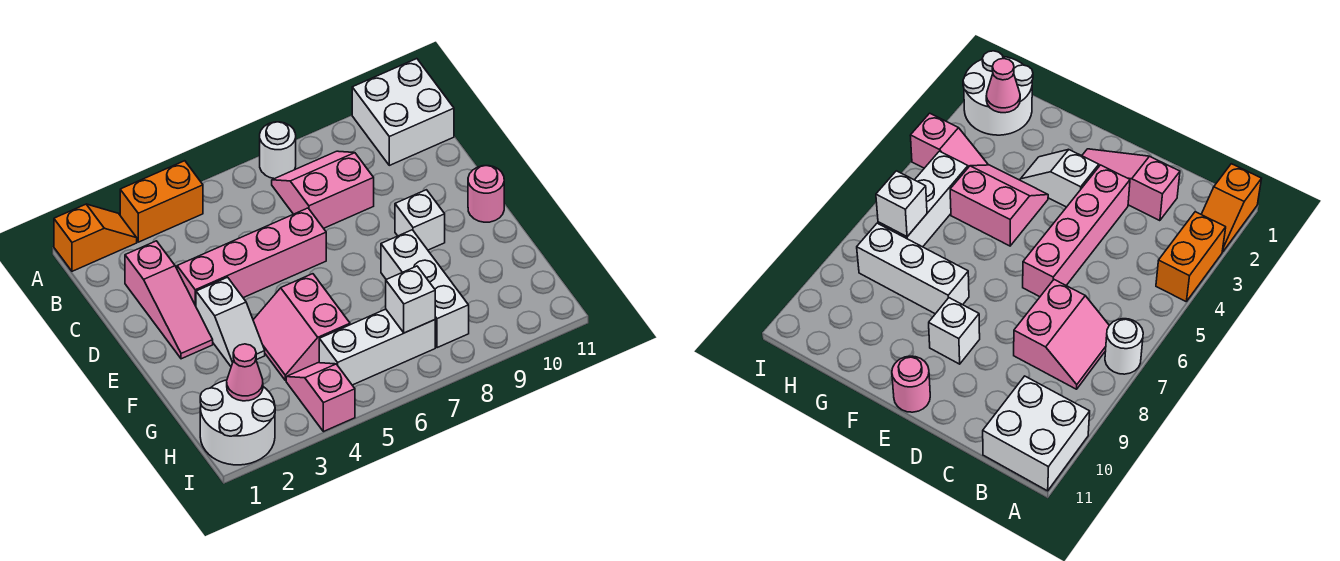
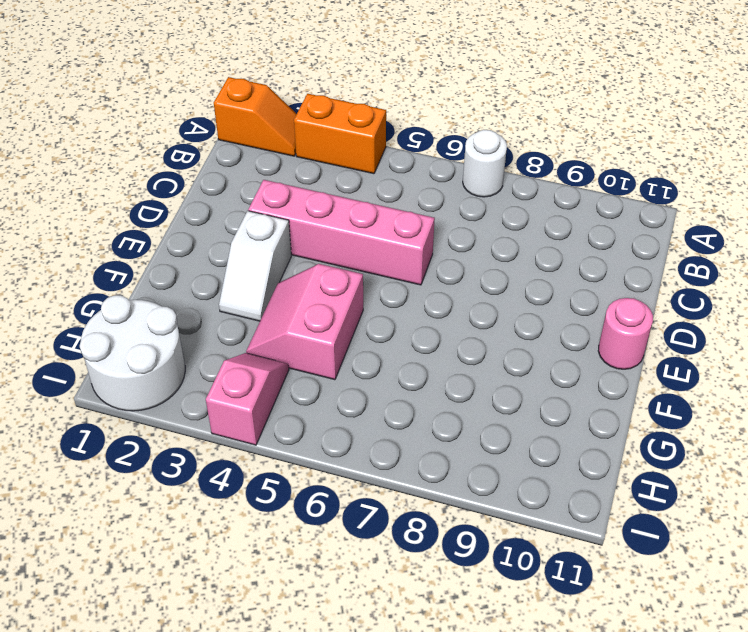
none -> white brick A10:B11 level 1
none -> pink slope B7:C8 level 1 top C
none -> pink slope C2:E2 level 1 top C

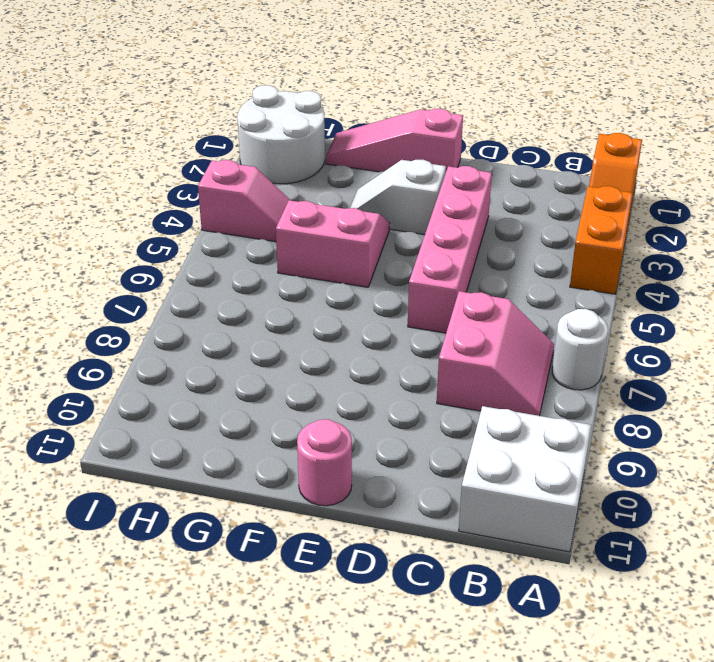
pink slope E1:G1 level 1 top E -> pink slope C2:E2 level 1 top C
none -> white brick E9 level 1
none -> white brick F8:H8 level 1
none -> white brick H5:H7 level 1

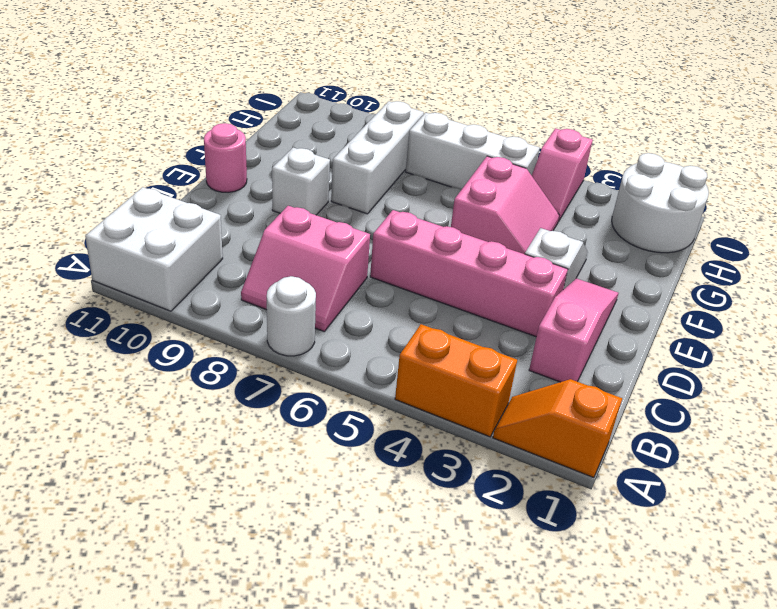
none -> pink cone H2 level 2
none -> white brick H7 level 2

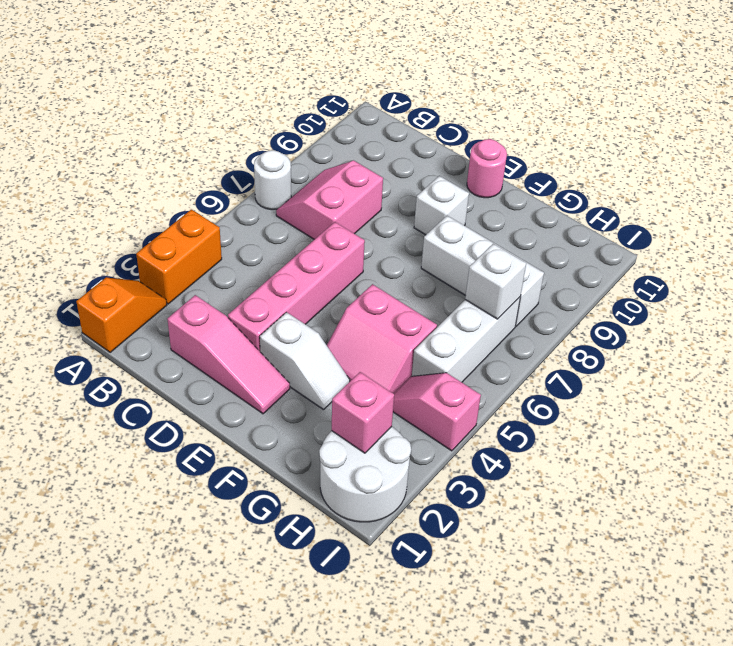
pink brick H2 level 2 -> pink cone H2 level 2
none -> white brick A10:B11 level 1

